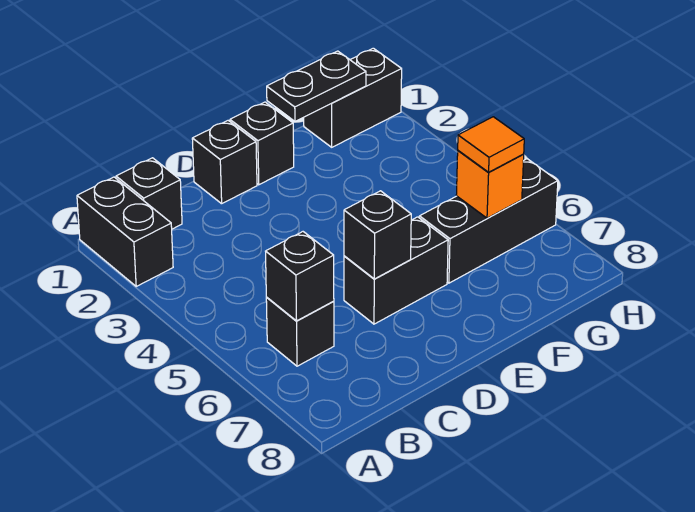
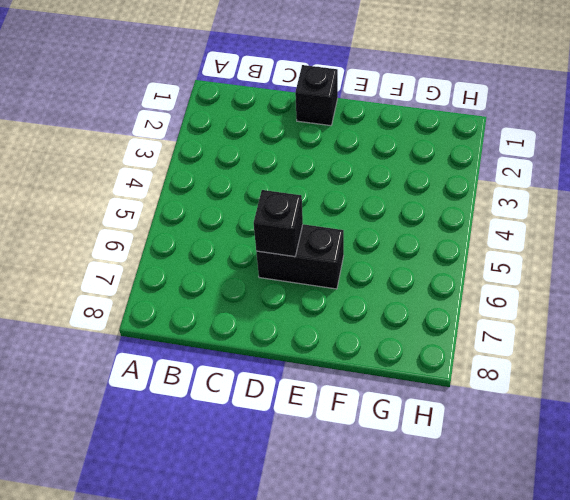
none -> black brick A1:A2 level 1
none -> black brick B1 level 1
none -> black brick B6 level 1

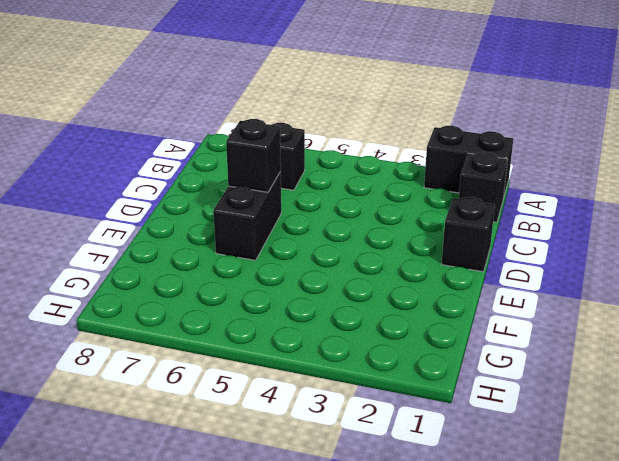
none -> black brick E1 level 1
none -> black brick F6:H6 level 1
none -> black brick G1:H1 level 1

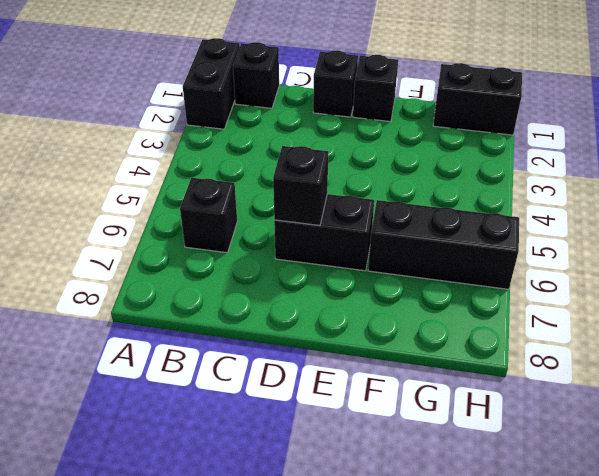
none -> black brick B6 level 2
none -> black plate F1:G1 level 2
none -> orange brick G6 level 2

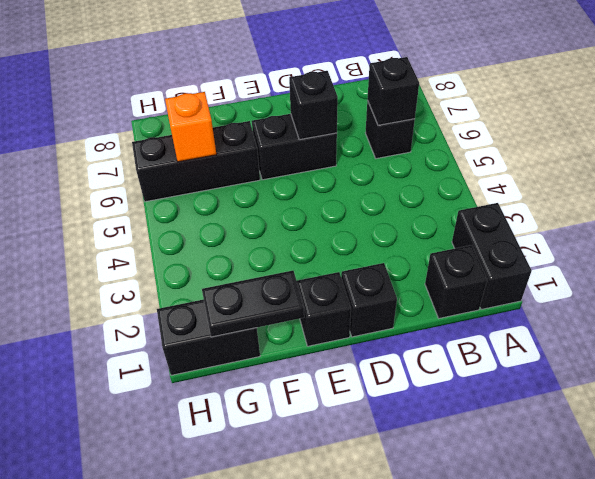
none -> orange tile G6 level 3

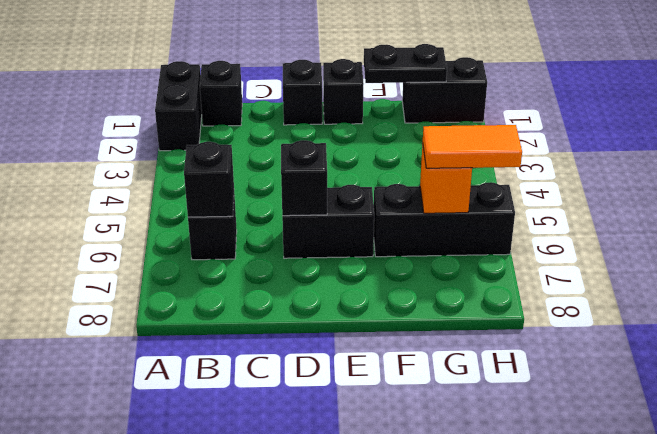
orange tile G6:H6 level 3 -> orange tile G6 level 3

